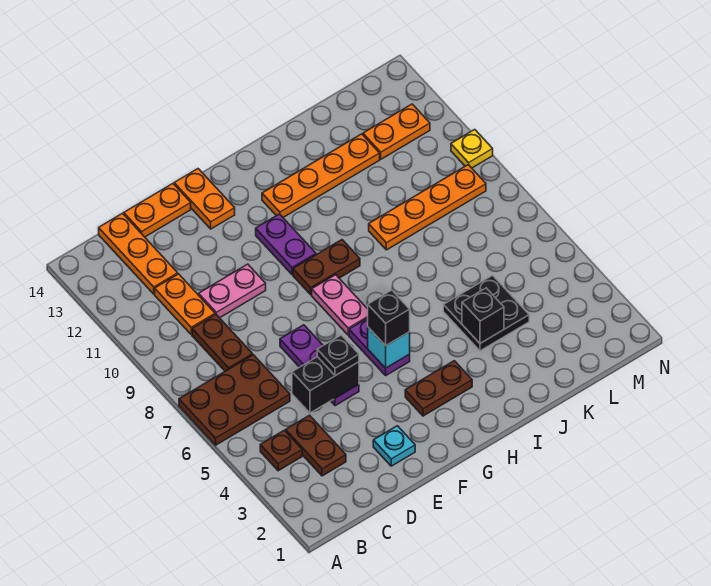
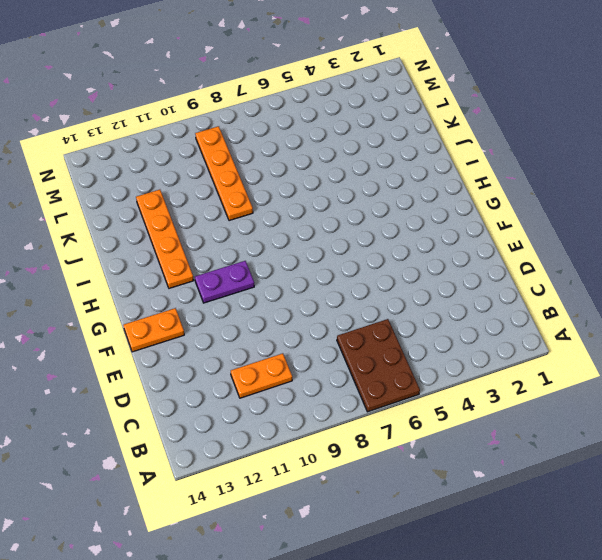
none -> brown plate B4 level 1
none -> brown plate C3:C4 level 1
none -> brown plate C8:C9 level 1

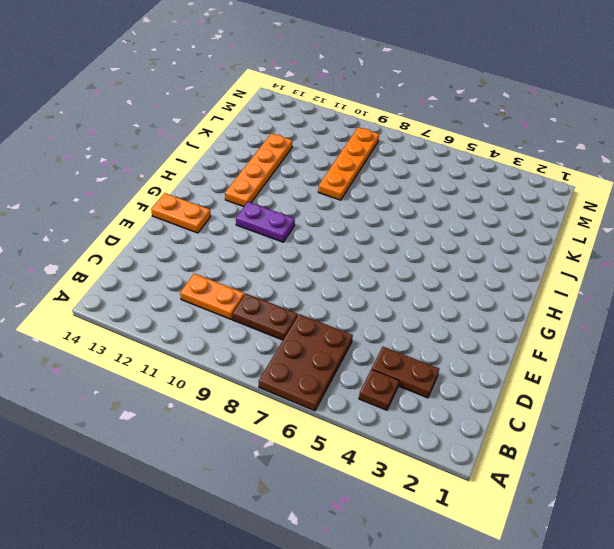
none -> orange plate C12:C14 level 1
none -> pink plate D10:E10 level 1
none -> orange plate D14:E14 level 1

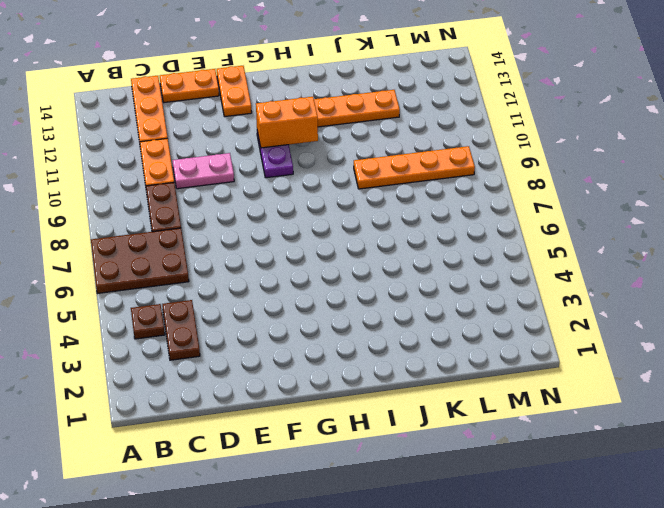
orange brick G11:H11 level 2 -> none
none -> cyan plate E2 level 1
none -> purple plate E5:E7 level 1
none -> brown plate G3:H3 level 1

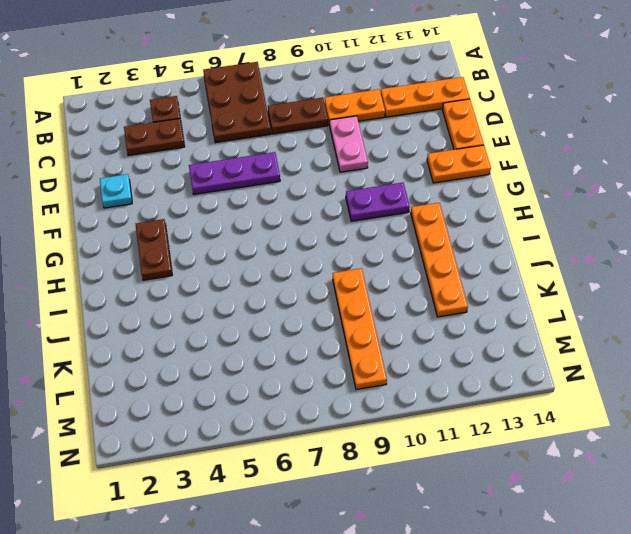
none -> purple plate G5:G6 level 1
none -> pink plate G7:G8 level 1
none -> brown plate G9:H9 level 1

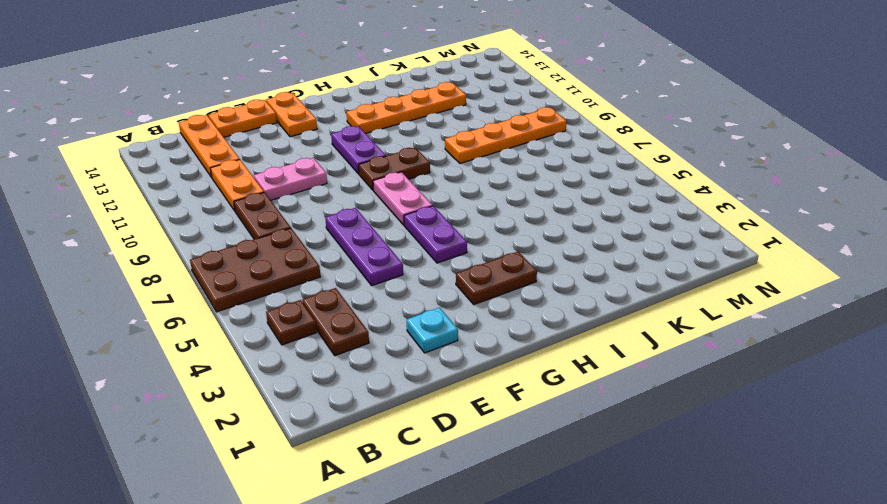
none -> black plate J4:K5 level 1
none -> orange plate L12:M12 level 1
none -> yellow plate N10 level 1

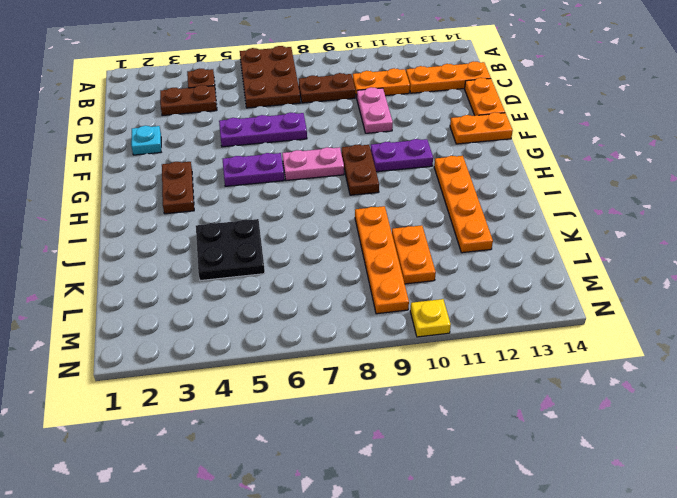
orange plate K10:L10 level 1 -> orange plate L12:M12 level 1
none -> black brick D5:E5 level 2
none -> cyan brick G5 level 2
none -> black brick J4 level 2

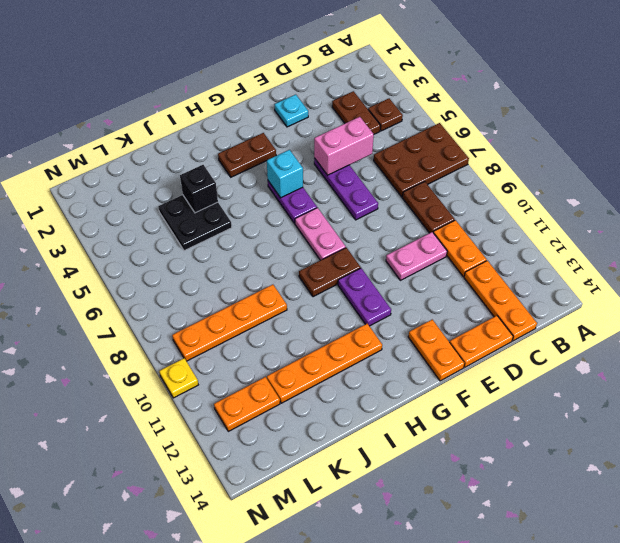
pink brick D5:E5 level 2 -> black brick D5:E5 level 2
none -> black plate E5 level 3
none -> black brick G5 level 3

